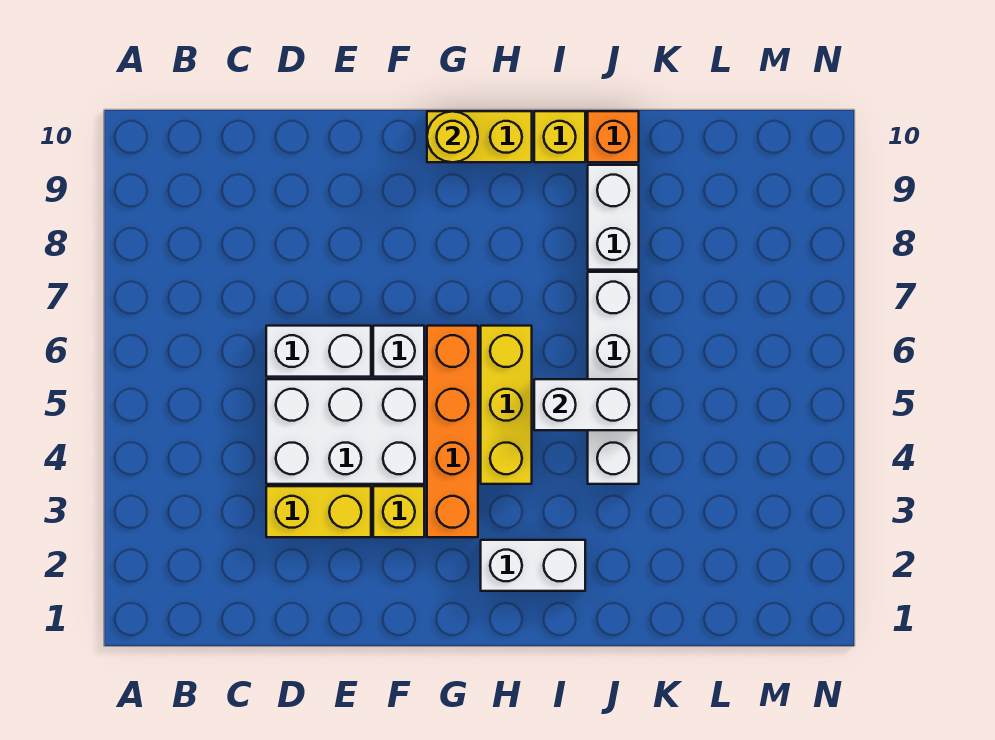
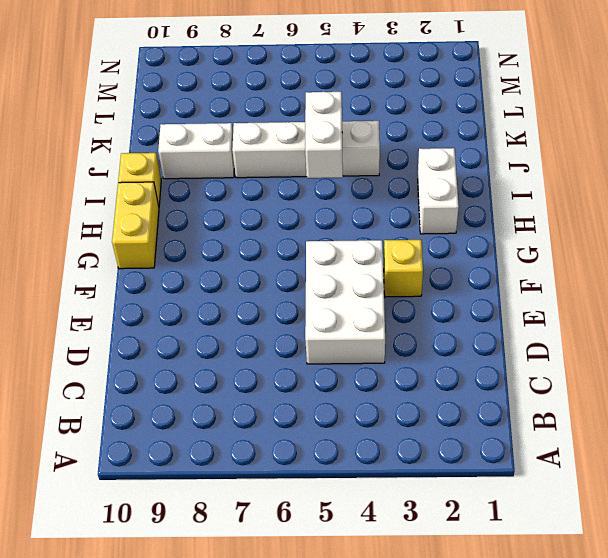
none -> yellow brick D3:E3 level 1
none -> white brick D6:E6 level 1
none -> white brick F6 level 1

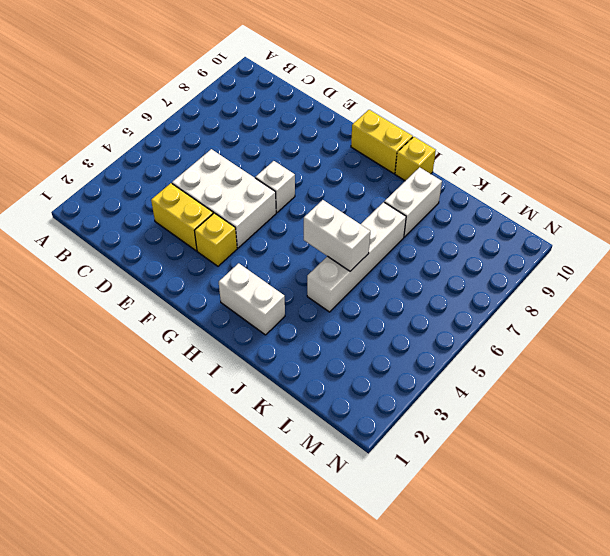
none -> white brick D6:E6 level 1
none -> orange brick G3:G6 level 1
none -> yellow brick H4:H6 level 1

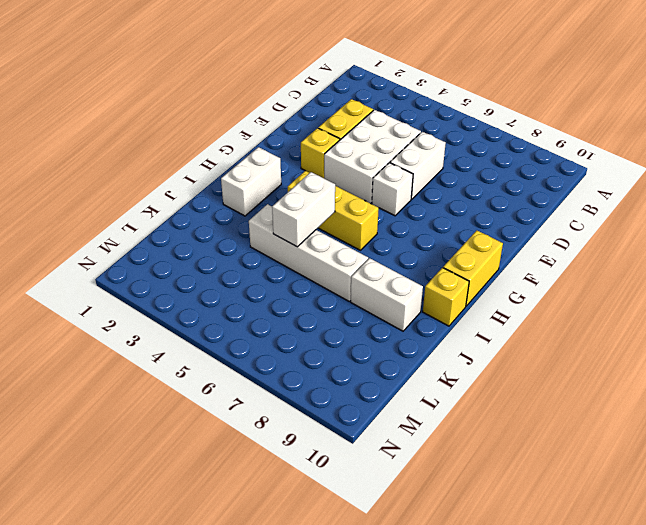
none -> orange brick G3:G6 level 1
none -> orange brick J10 level 1
none -> yellow round brick G10 level 2

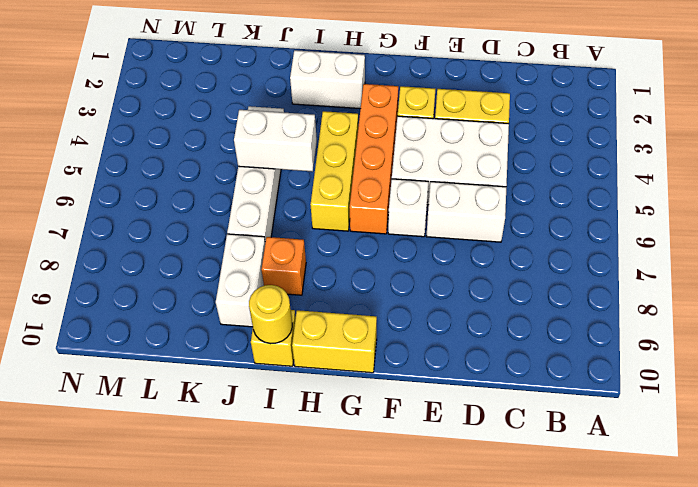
orange brick I8 level 1 -> orange brick J10 level 1
yellow round brick I10 level 2 -> yellow round brick G10 level 2

